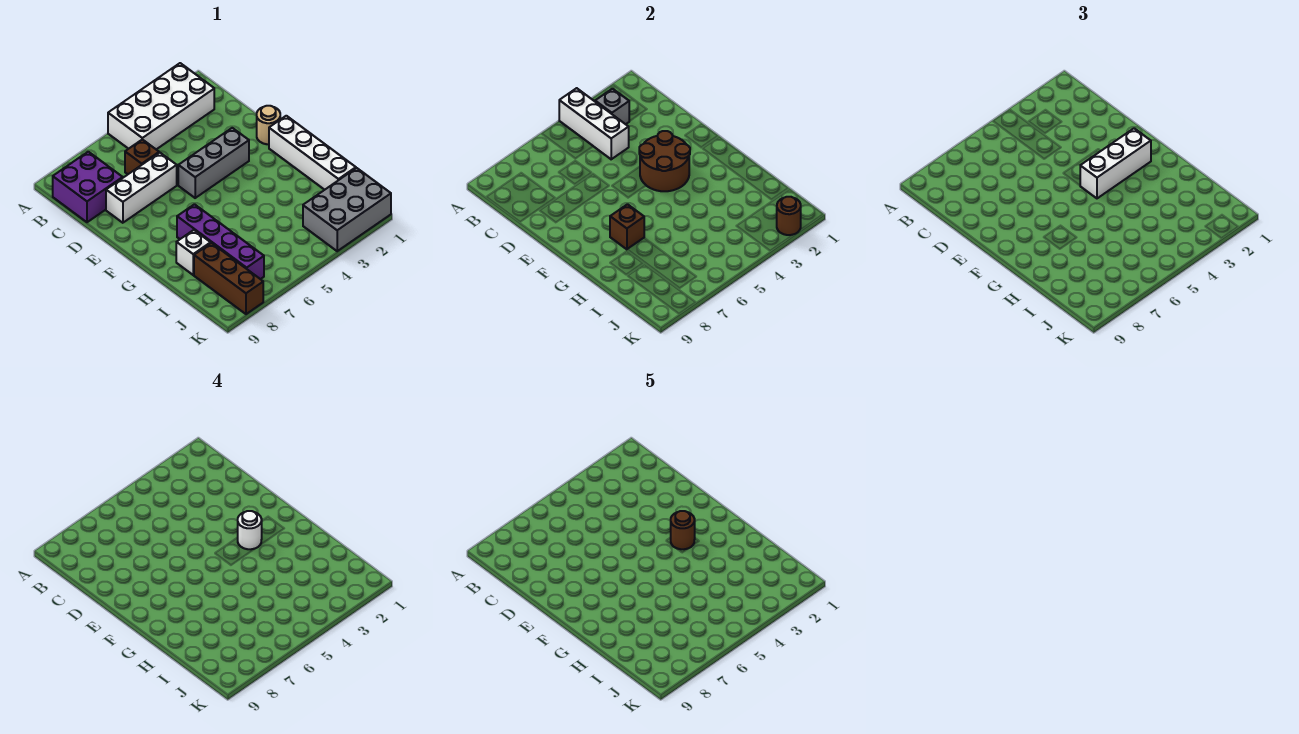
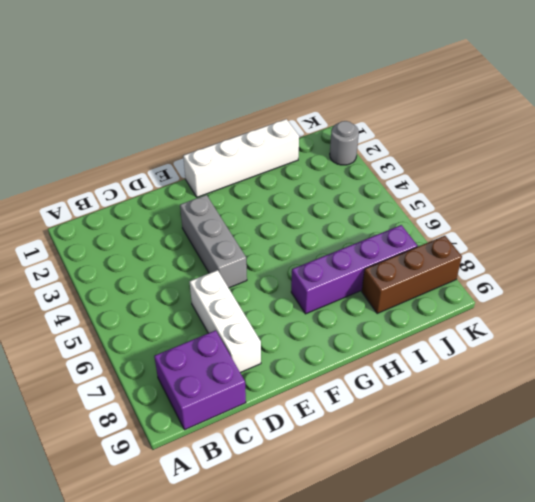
grey round brick K2 level 1 -> grey brick J1:K3 level 1
none -> white brick A2:B5 level 1
none -> brown brick C6 level 1
none -> tan round brick E1 level 1

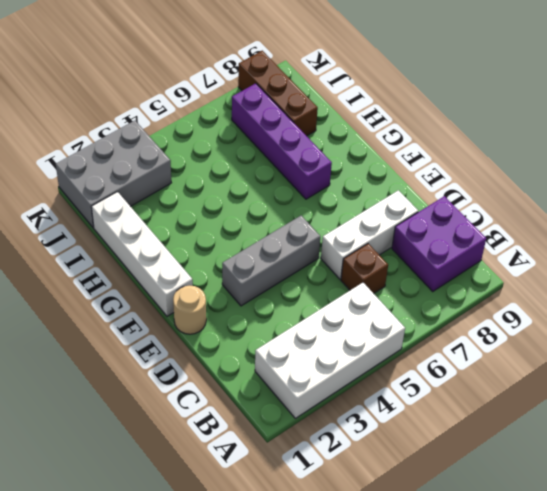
none -> white brick H8 level 1
none -> white brick A4:C4 level 2
none -> grey brick B3 level 2

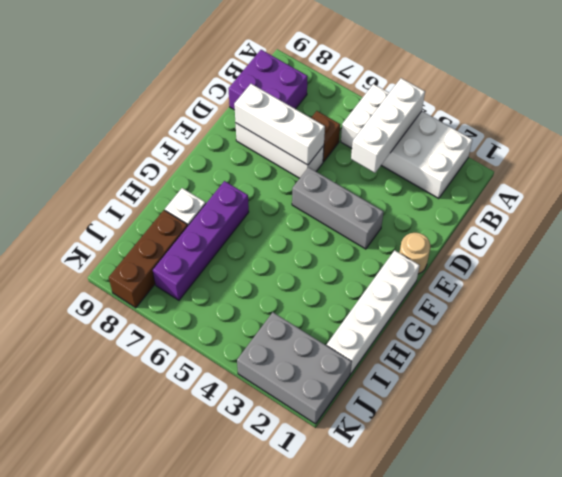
white brick D6:D8 level 2 -> white brick F2:F4 level 3
none -> grey brick B3 level 2
none -> brown round brick E3:F4 level 2
none -> brown brick G7 level 2

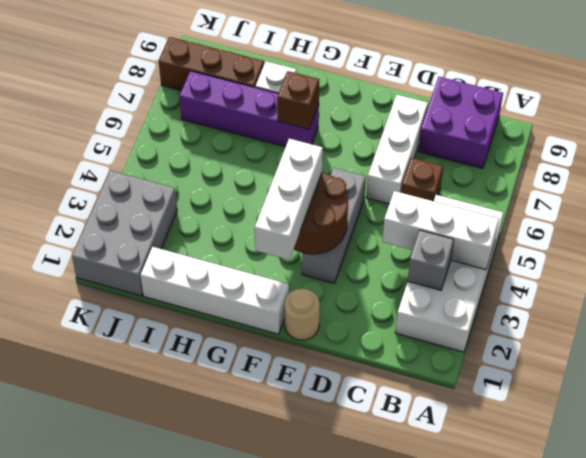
none -> brown round brick K2 level 2
none -> white round brick F3 level 4
none -> brown round brick F3 level 5

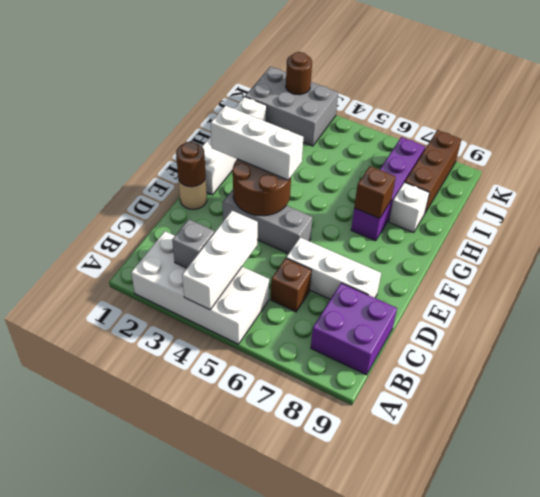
brown round brick E1 level 2 -> brown round brick F3 level 5
none -> white round brick F3 level 4

